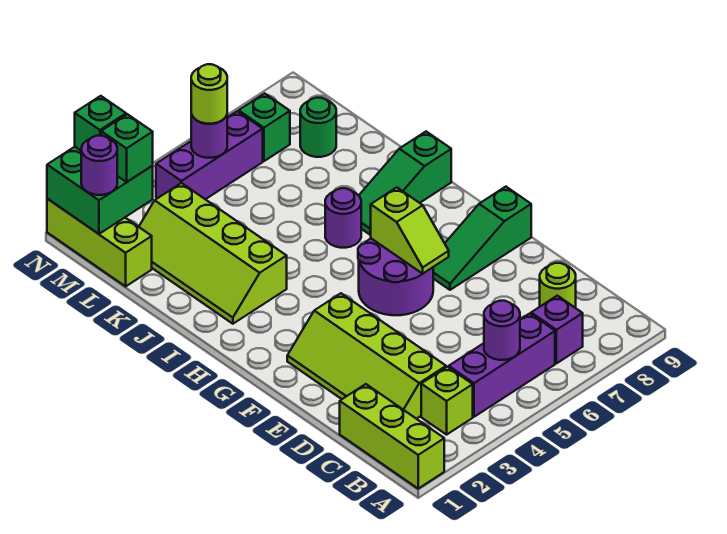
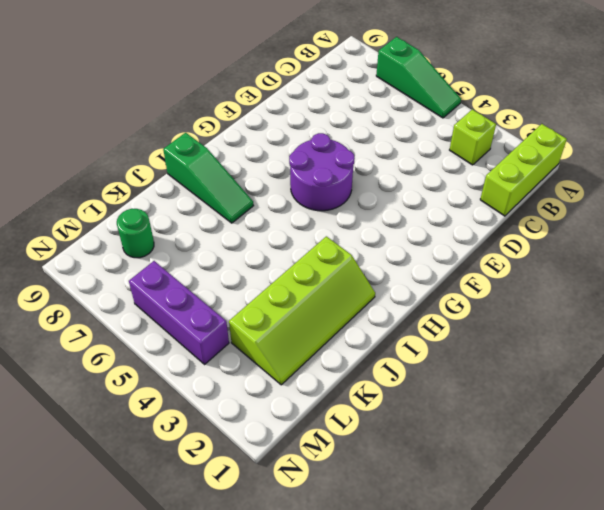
green slope A5:A7 level 1 top 7 -> green slope F7:F9 level 1 top 9
none -> purple brick B4:B6 level 1
none -> purple brick B7 level 1
none -> lime slope C2:F3 level 1 top 3

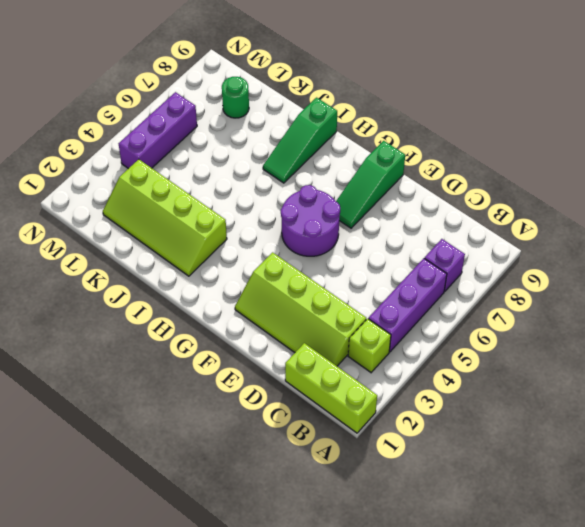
none -> lime round brick C8 level 1
none -> purple round brick I6 level 1
none -> lime brick L1:N1 level 1

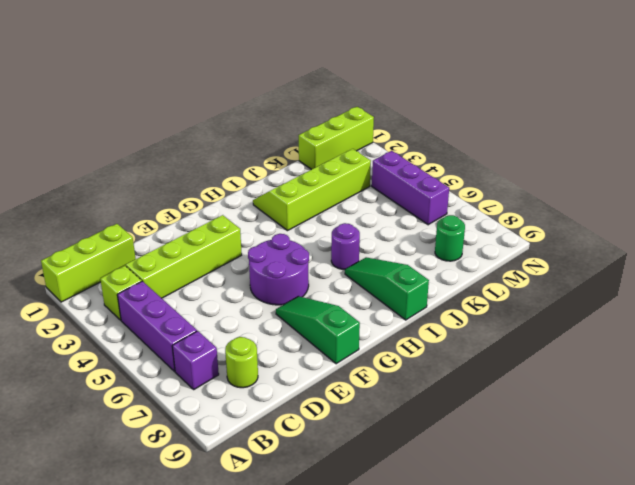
none -> green brick M7 level 1
none -> purple round brick B5 level 2
none -> lime slope F6:G6 level 2 top G

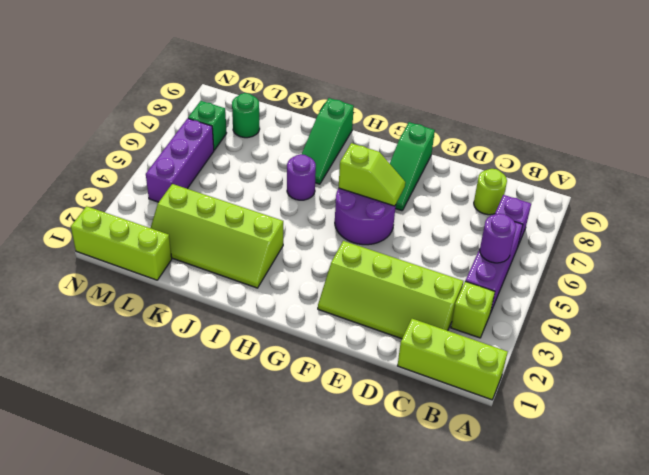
none -> green brick M1:N2 level 2
none -> purple round brick M5 level 2
none -> purple round brick M1 level 3

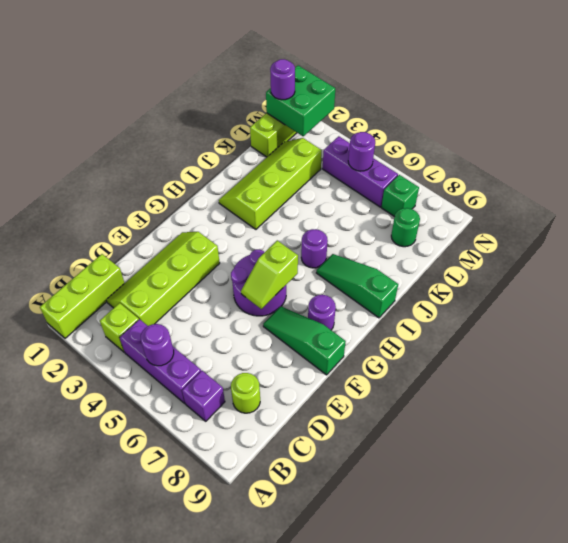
purple round brick G8 level 1 -> none
none -> green brick M2 level 3
none -> lime round brick M5 level 3
none -> green brick N2 level 3

